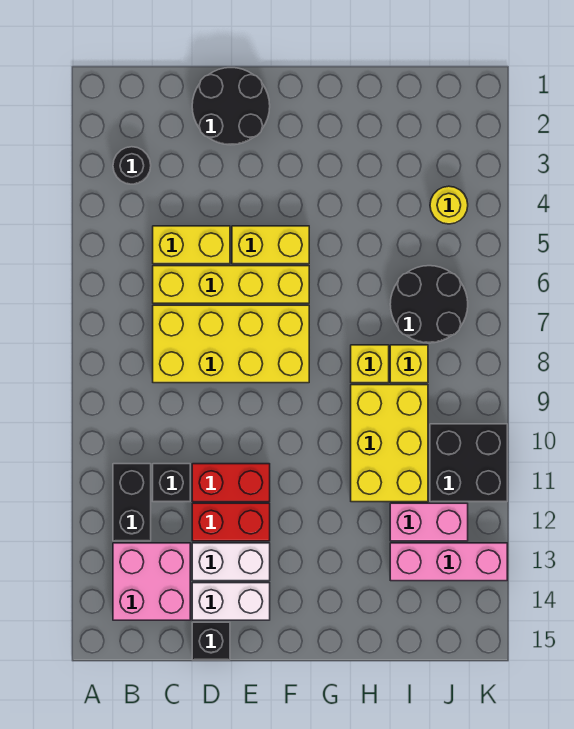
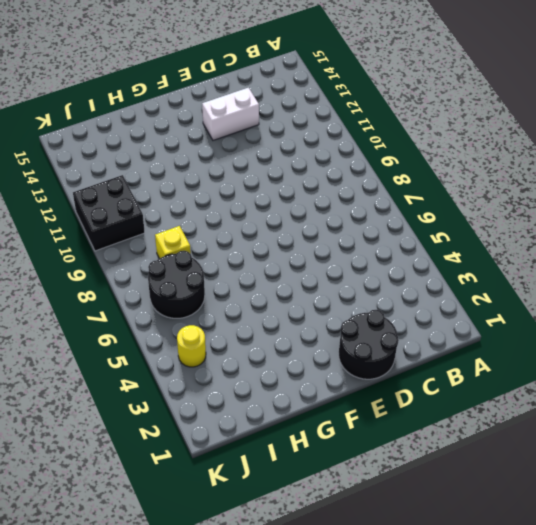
none -> black round brick B3 level 1
none -> black brick B11:B12 level 1
none -> pink brick B13:C14 level 1

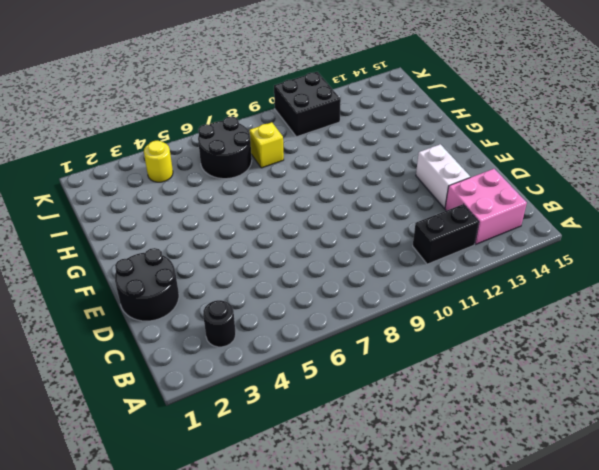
none -> yellow brick C5:D5 level 1
none -> yellow brick C6:F6 level 1
none -> yellow brick C7:F8 level 1

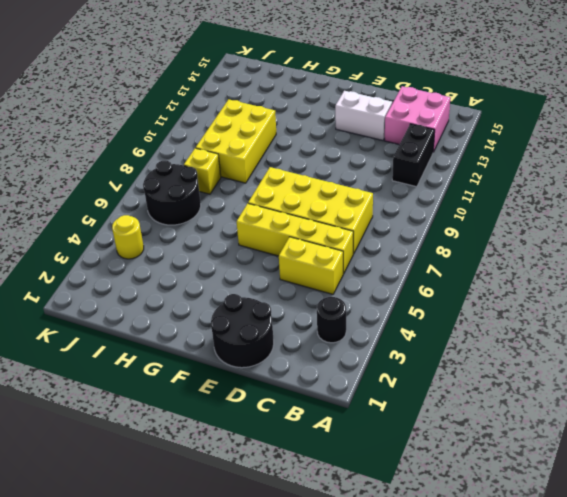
none -> black brick C11 level 1
none -> red brick D11:E11 level 1
none -> red brick D12:E12 level 1

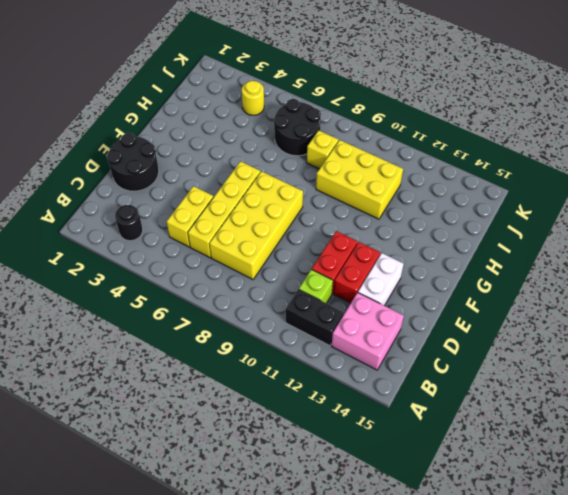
lime brick C11 level 1 -> black brick C11 level 1
none -> white brick D14:E14 level 1
none -> black brick D15 level 1
none -> yellow brick E5:F5 level 1

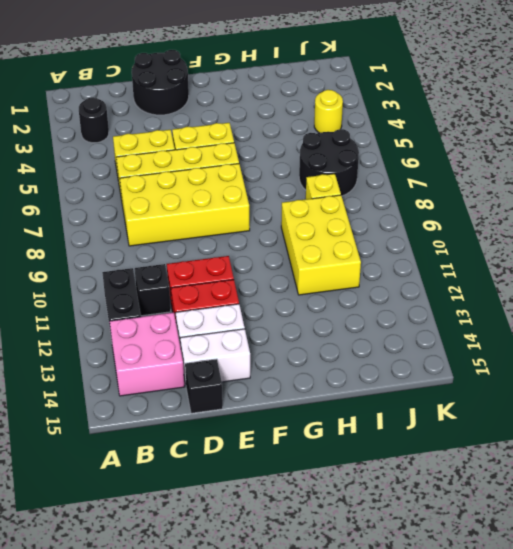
none -> yellow brick H8 level 1
none -> pink brick I12:J12 level 1
none -> pink brick I13:K13 level 1

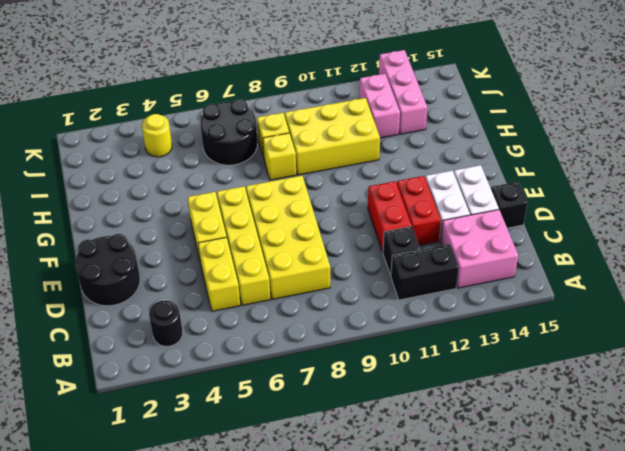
none -> black brick J10:K11 level 1

